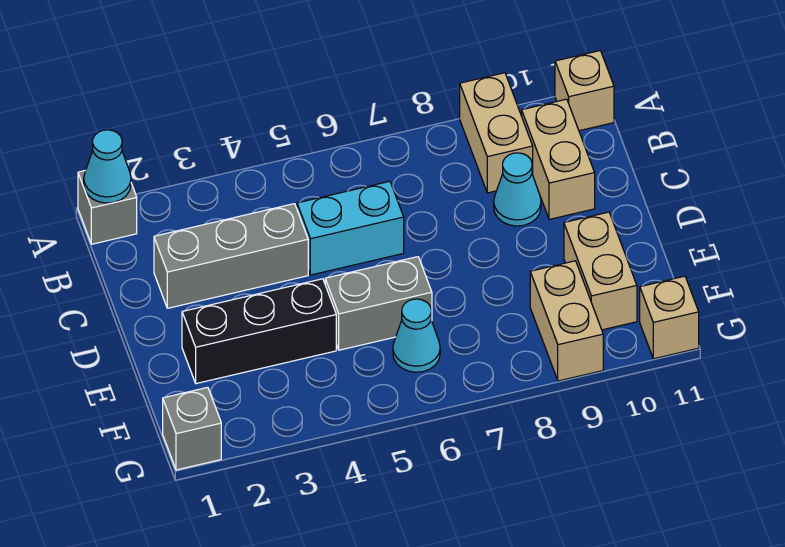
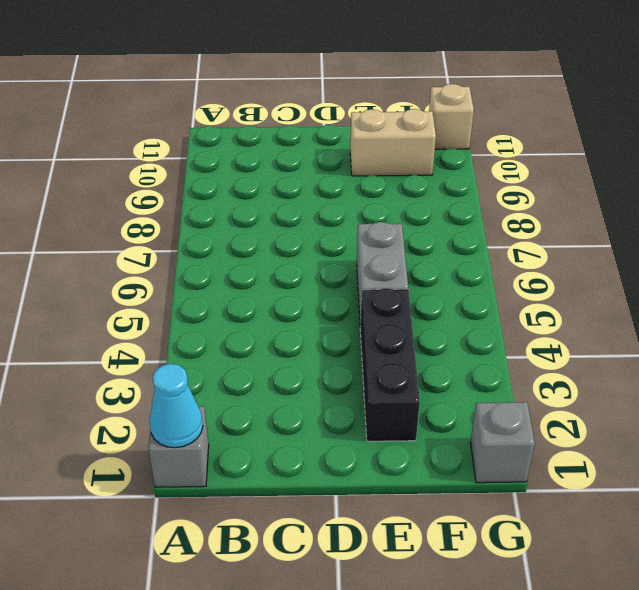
none -> tan brick A9:B9 level 1
none -> tan brick A11 level 1
none -> tan brick B10:C10 level 1

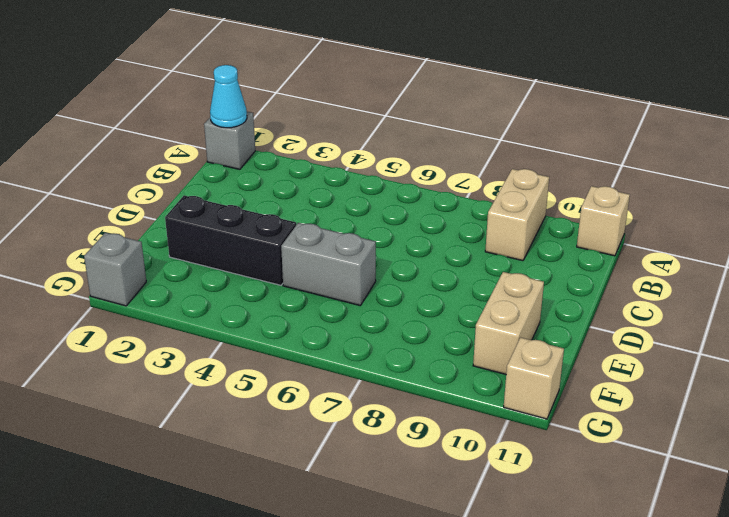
none -> tan brick B10:C10 level 1
none -> grey brick C2:C4 level 1
none -> cyan brick C5:C6 level 1

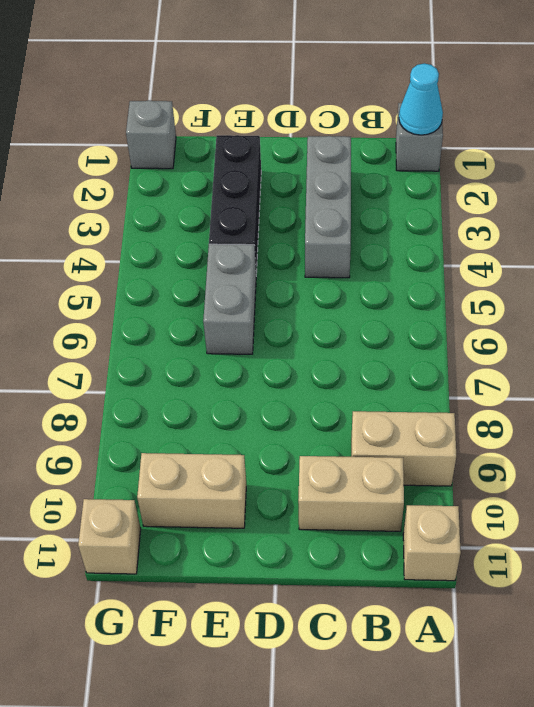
none -> cyan brick C5:C6 level 1
none -> cyan cone C9 level 1
none -> cyan cone F6 level 1

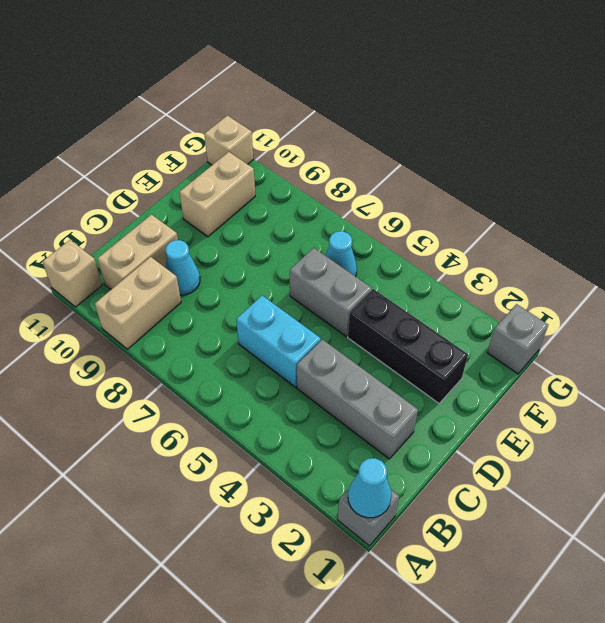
none -> tan brick F9:G9 level 1

